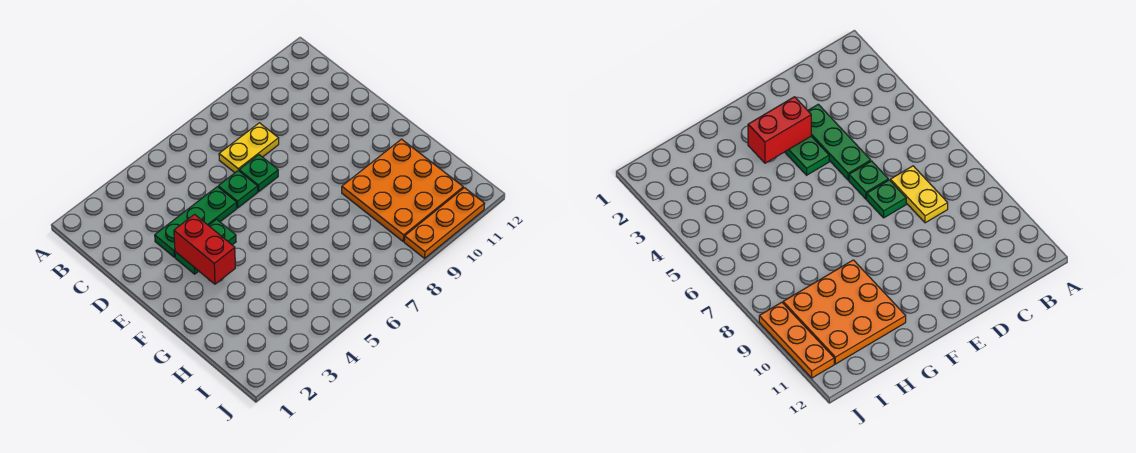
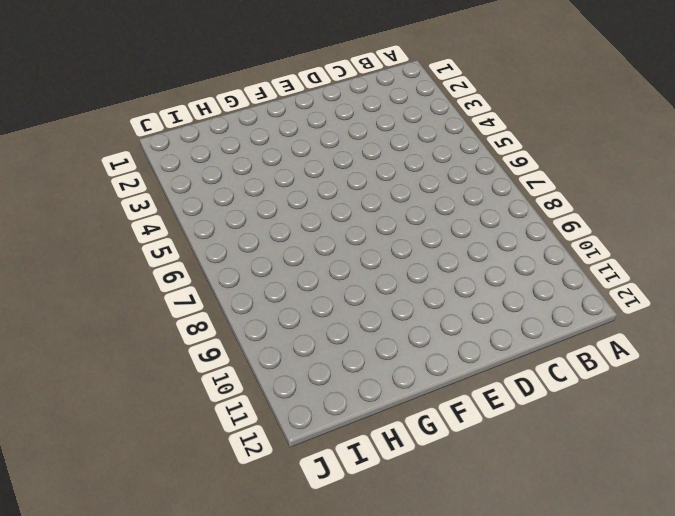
none -> yellow plate C7:C8 level 1
none -> green plate D3:D5 level 1

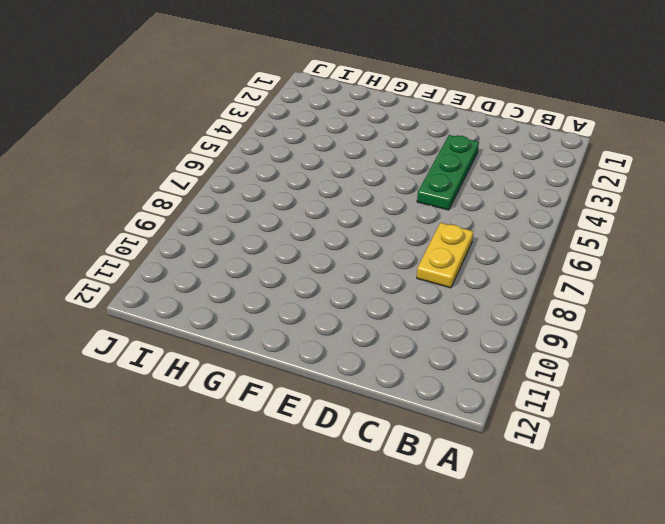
none -> green plate D6 level 1
none -> green plate D7 level 1

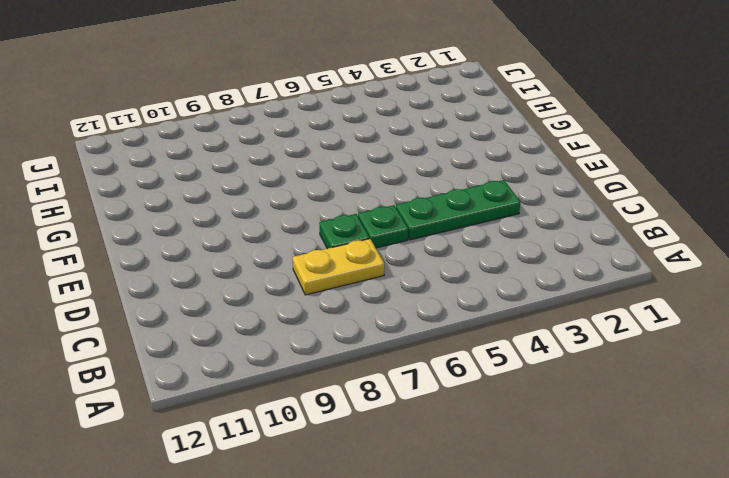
none -> green plate E3:E4 level 1
none -> orange plate G9:I11 level 1

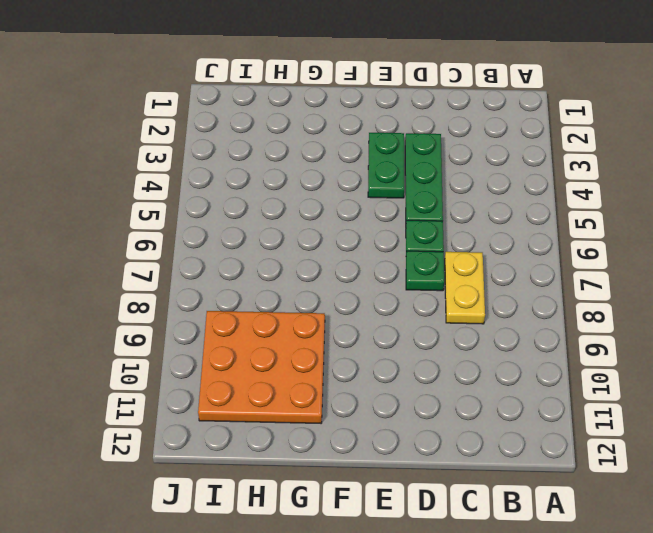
none -> orange plate J9:J11 level 1
none -> red brick E3:F3 level 2

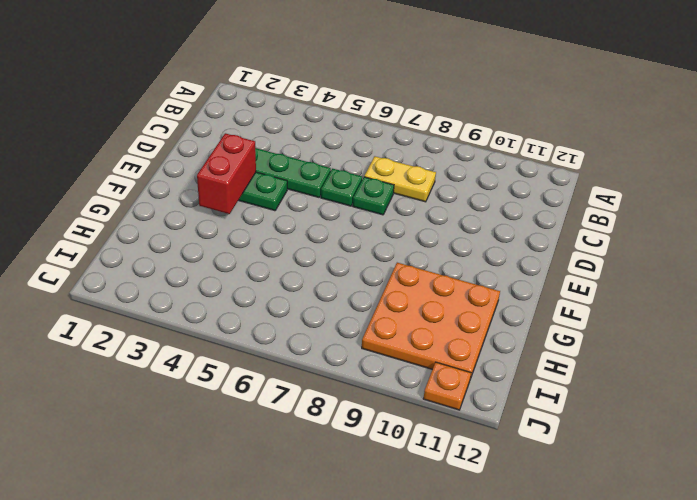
orange plate J11 level 1 -> orange plate J9:J11 level 1

